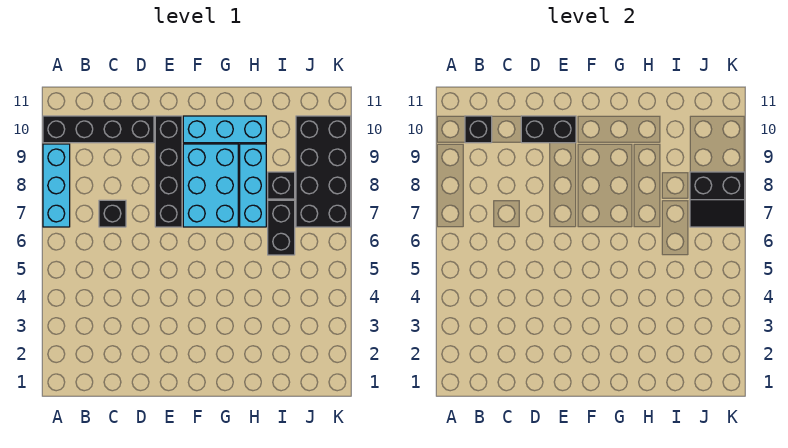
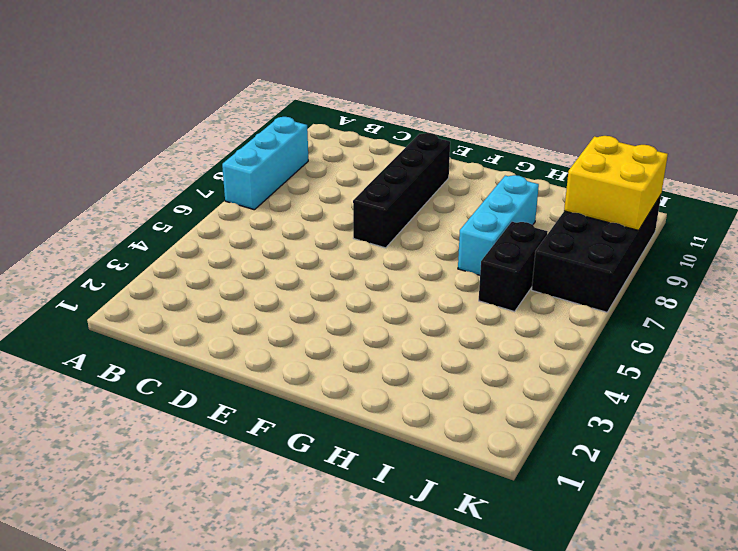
yellow brick J9:K10 level 2 -> none
none -> black brick A10:D10 level 1
none -> black brick C7 level 1
none -> cyan brick F7:G9 level 1

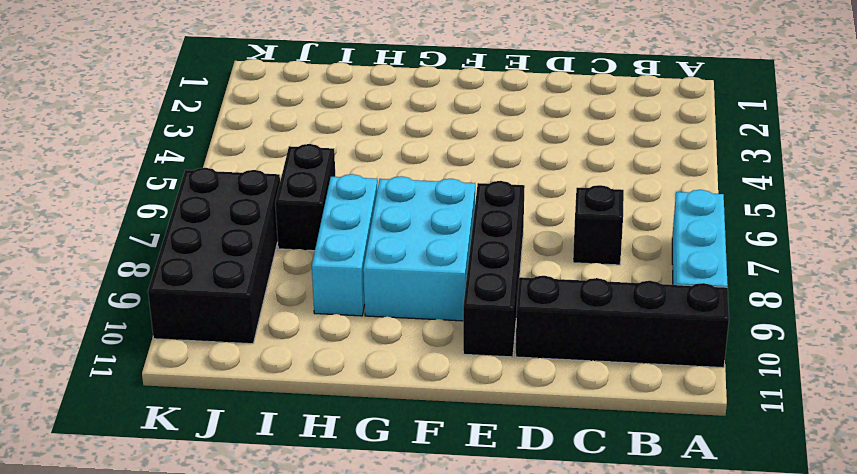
none -> cyan brick F10:H10 level 1
none -> black brick I8 level 1
none -> black brick B10 level 2

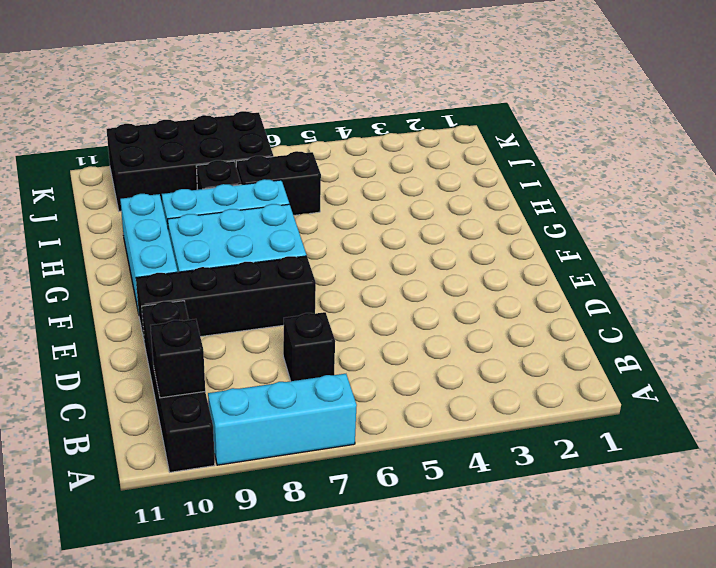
none -> black brick D10:E10 level 2
none -> black slope J7:K8 level 2 top 8

